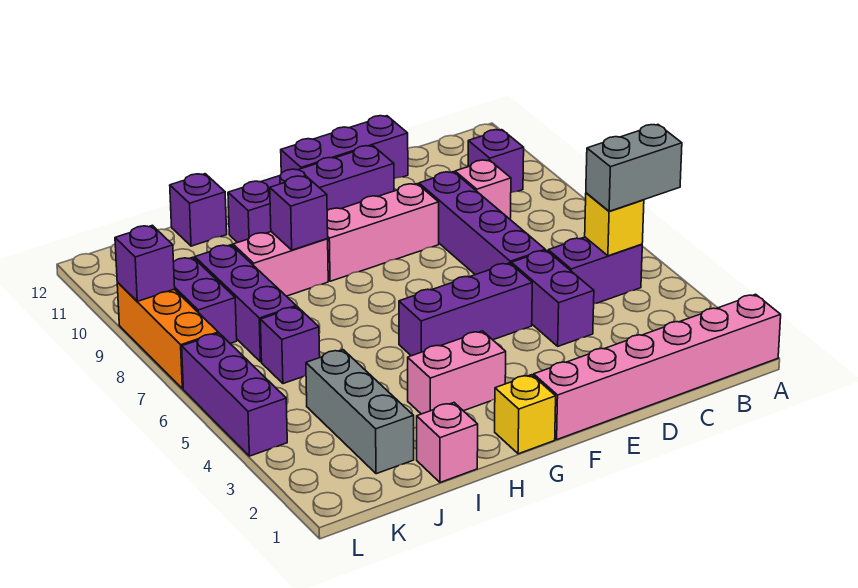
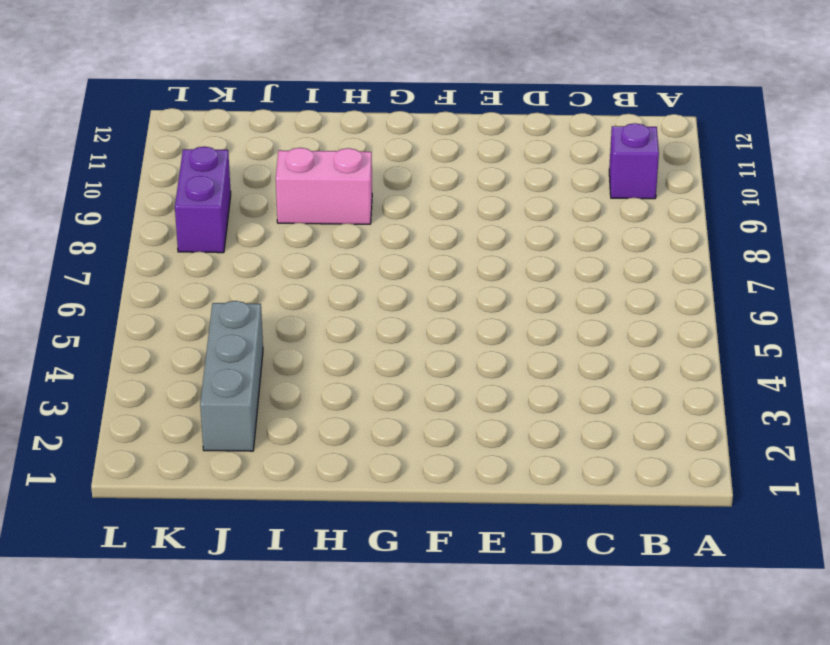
none -> pink brick A1:F1 level 1
none -> purple brick B5:C5 level 1
none -> pink brick C9 level 1

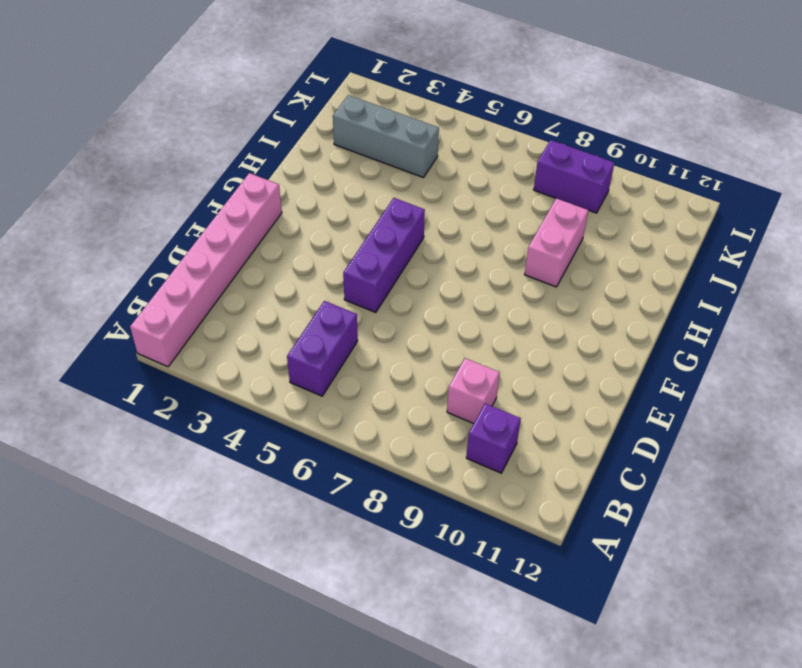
none -> purple brick D4:D5 level 1
none -> purple brick D6:D9 level 1
none -> purple brick D12:F12 level 1

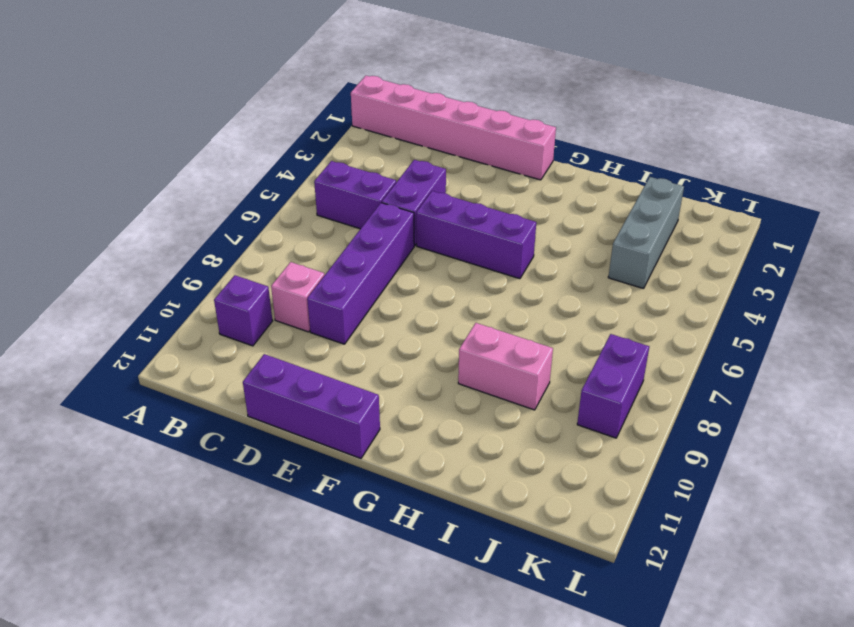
none -> pink brick E9:G9 level 1
none -> purple brick E11:H11 level 1
none -> yellow brick G1 level 1

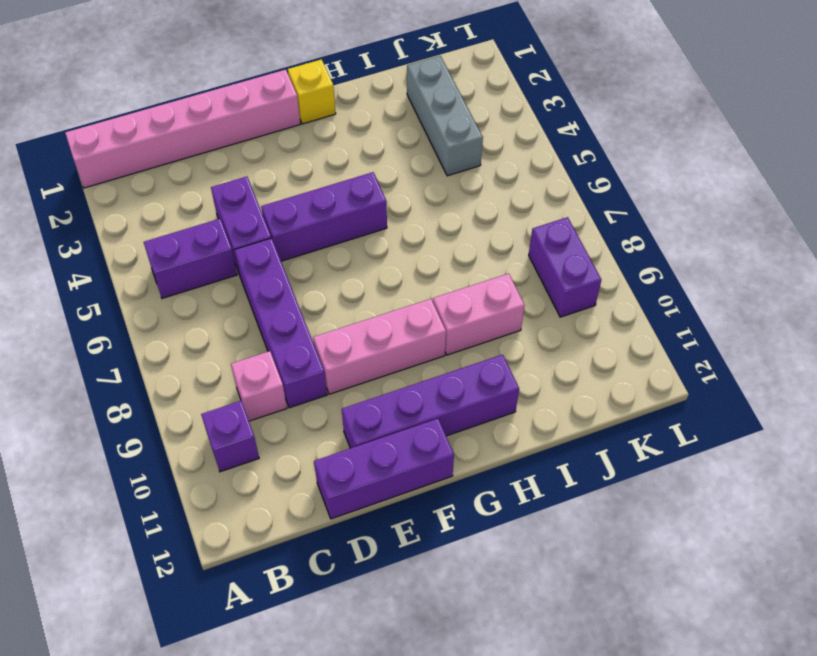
none -> pink brick G3:H3 level 1
none -> pink brick I1 level 1
none -> purple brick I12 level 1

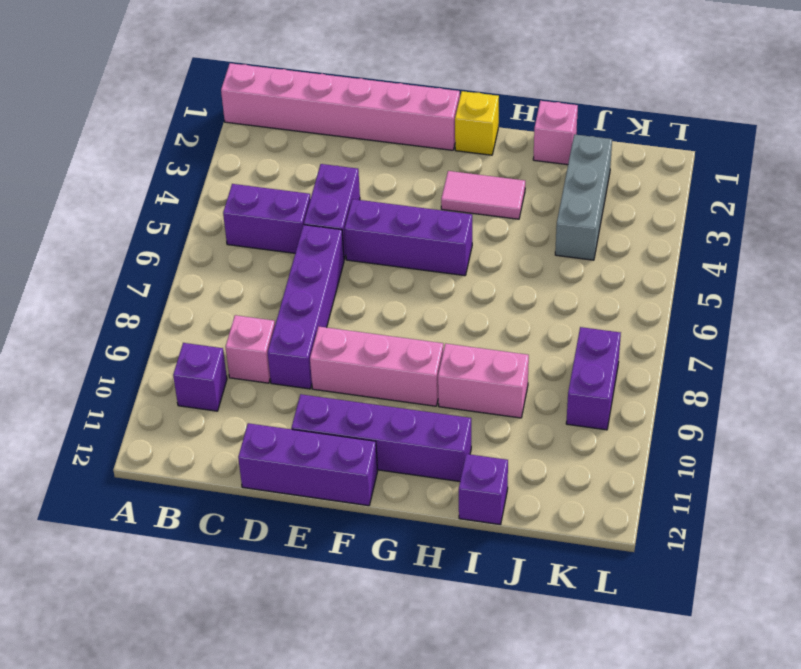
pink tile G3:H3 level 1 -> pink brick G3:H3 level 1
none -> purple brick J6 level 1
none -> purple brick J7:J9 level 1
none -> purple brick L4:L6 level 1

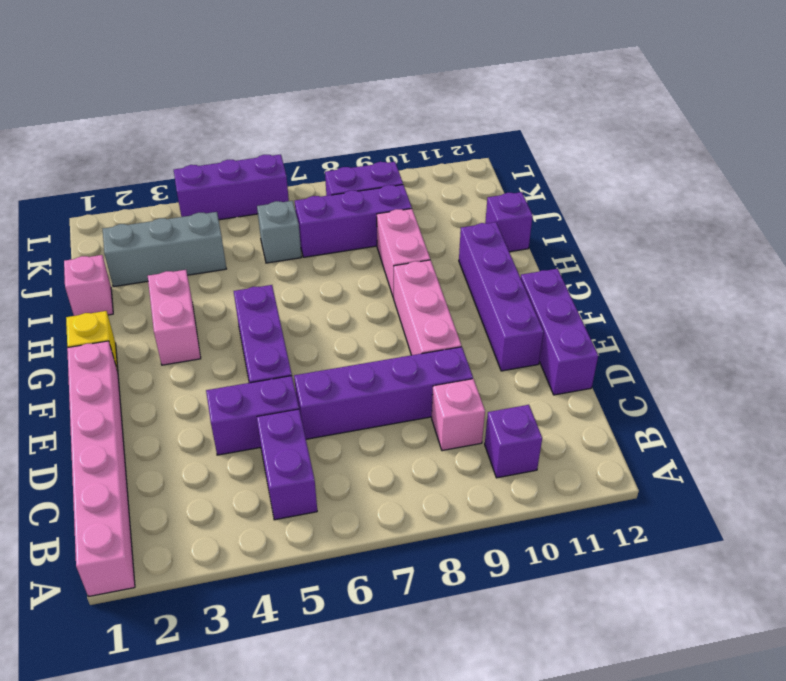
grey brick J6 level 1 -> purple brick J6 level 1
none -> orange brick L7:L9 level 1
none -> yellow brick B5 level 2
none -> purple brick H9 level 2

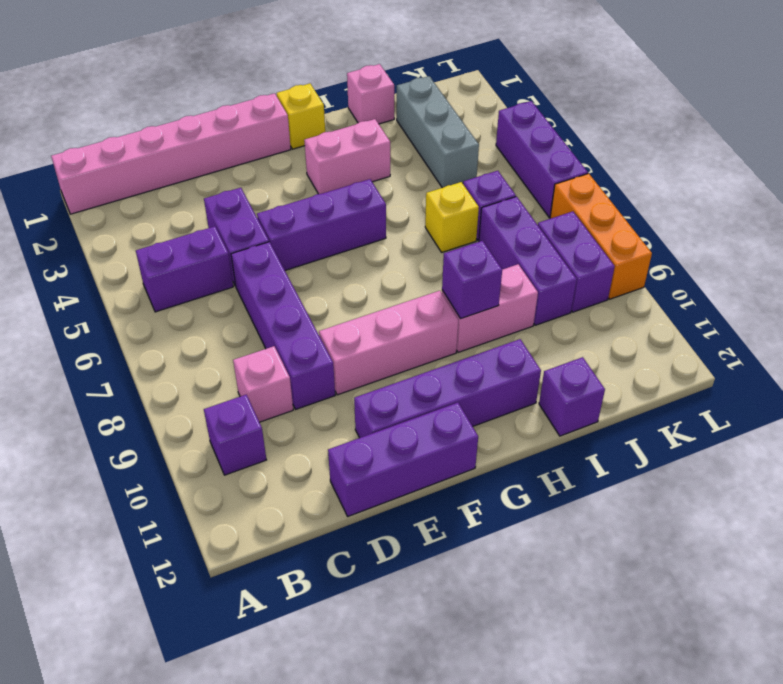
yellow brick I6 level 1 -> yellow brick B5 level 2
none -> purple brick L9 level 2
none -> grey brick A5:B5 level 3

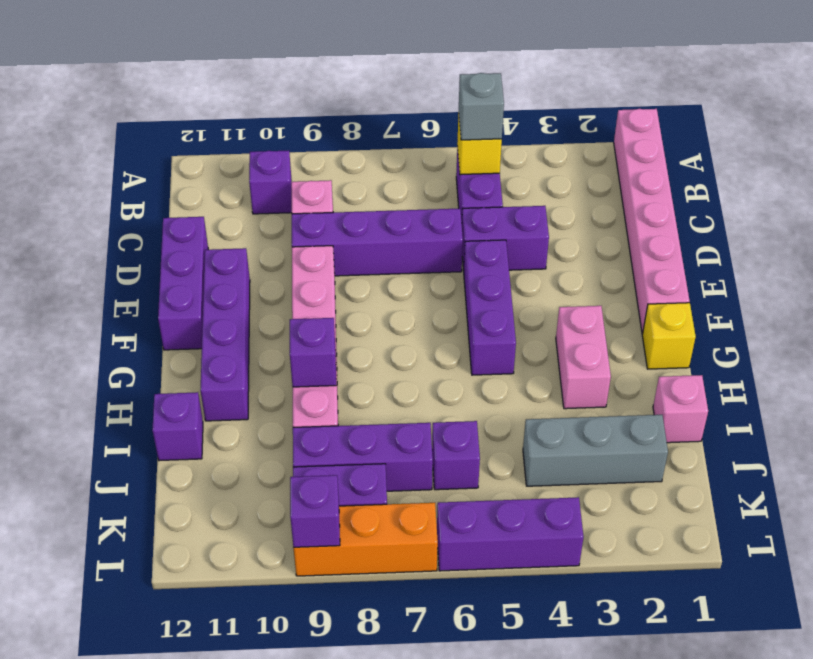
grey brick B5 level 3 -> grey brick A5:B5 level 3

